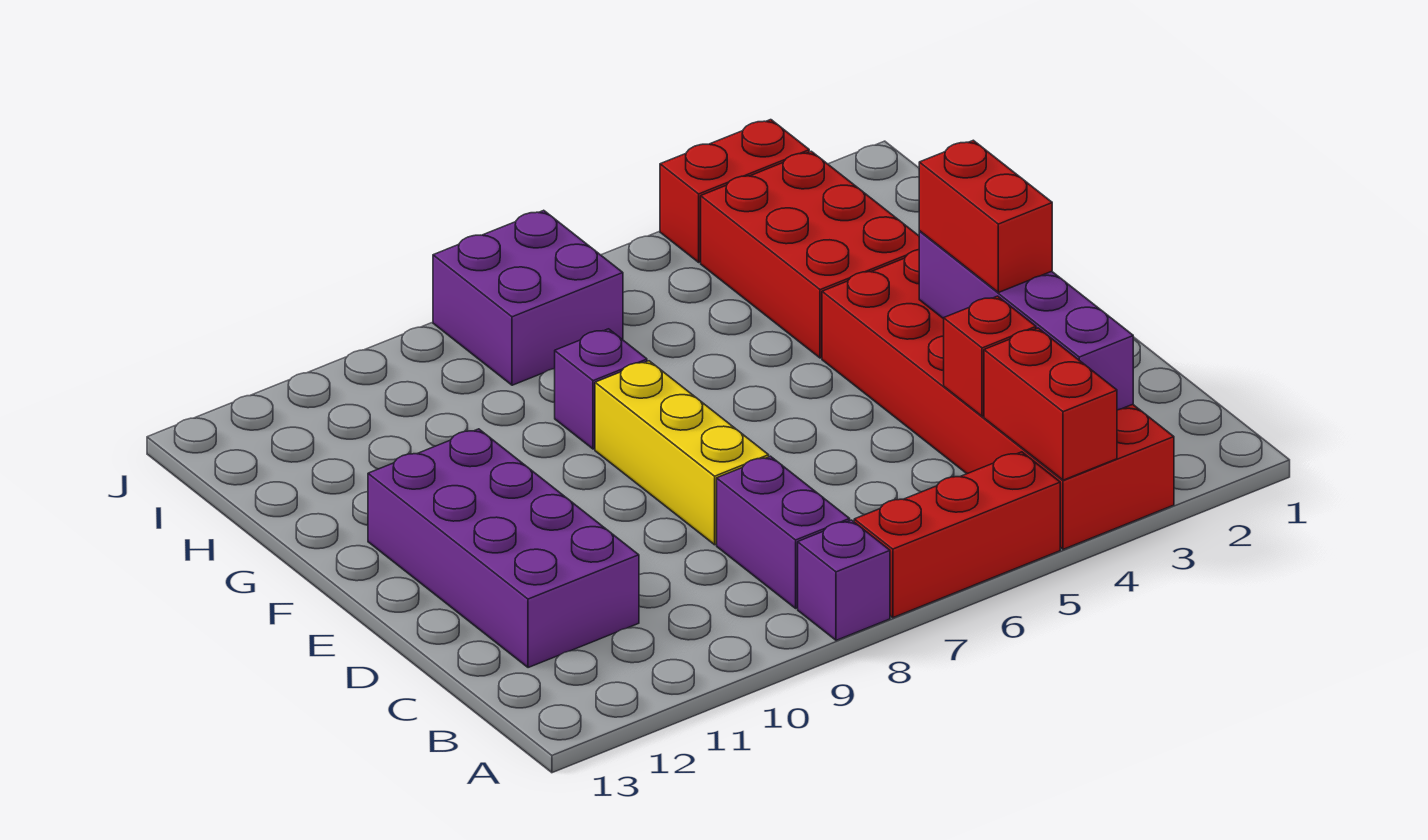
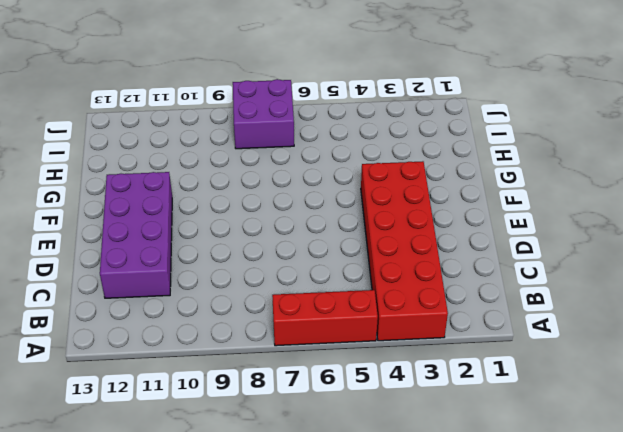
none -> purple brick A8 level 1
none -> purple brick B8:C8 level 1
none -> yellow brick D8:F8 level 1

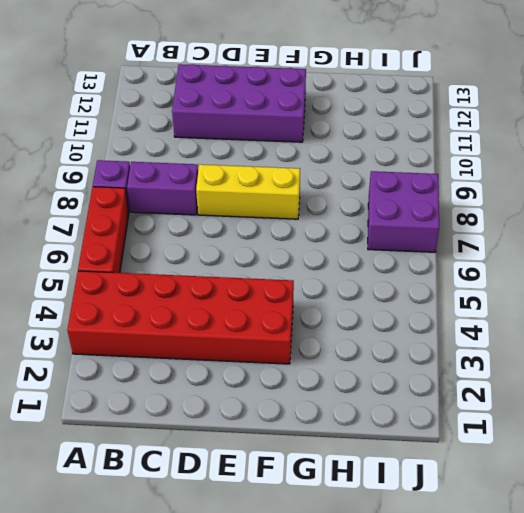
none -> red brick G3:I4 level 1
none -> purple brick G8 level 1
none -> red brick J3:J4 level 1

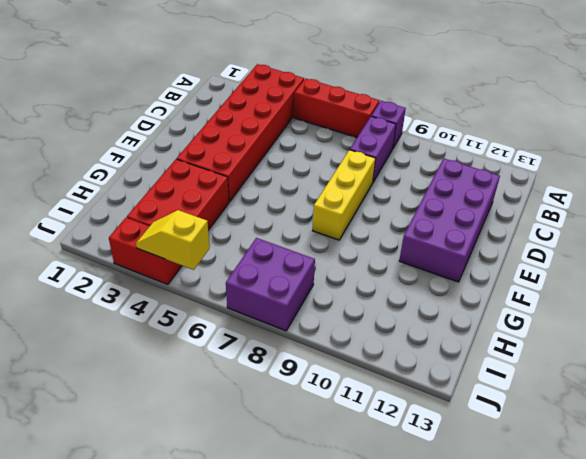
yellow slope J4:J5 level 2 top 5 -> none
none -> purple brick G8 level 1
none -> red brick A4:B4 level 2
none -> purple brick B3:E3 level 2

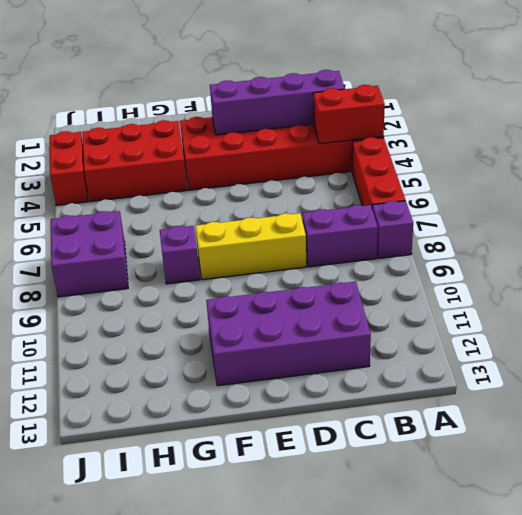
none -> red brick C4 level 2
none -> red brick D3:E3 level 3

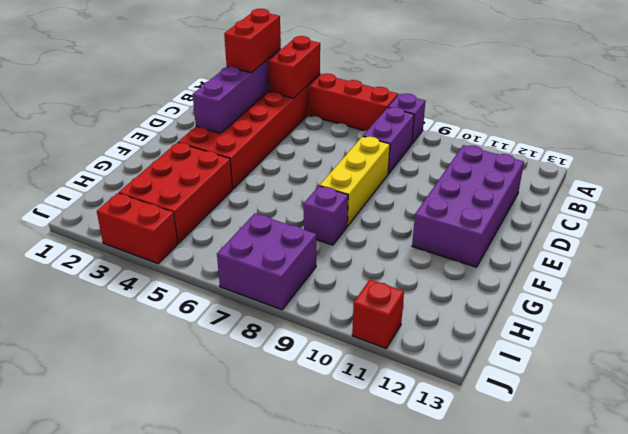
red brick B3:C3 level 3 -> red brick D3:E3 level 3
red brick J11 level 1 -> red brick C4 level 2

